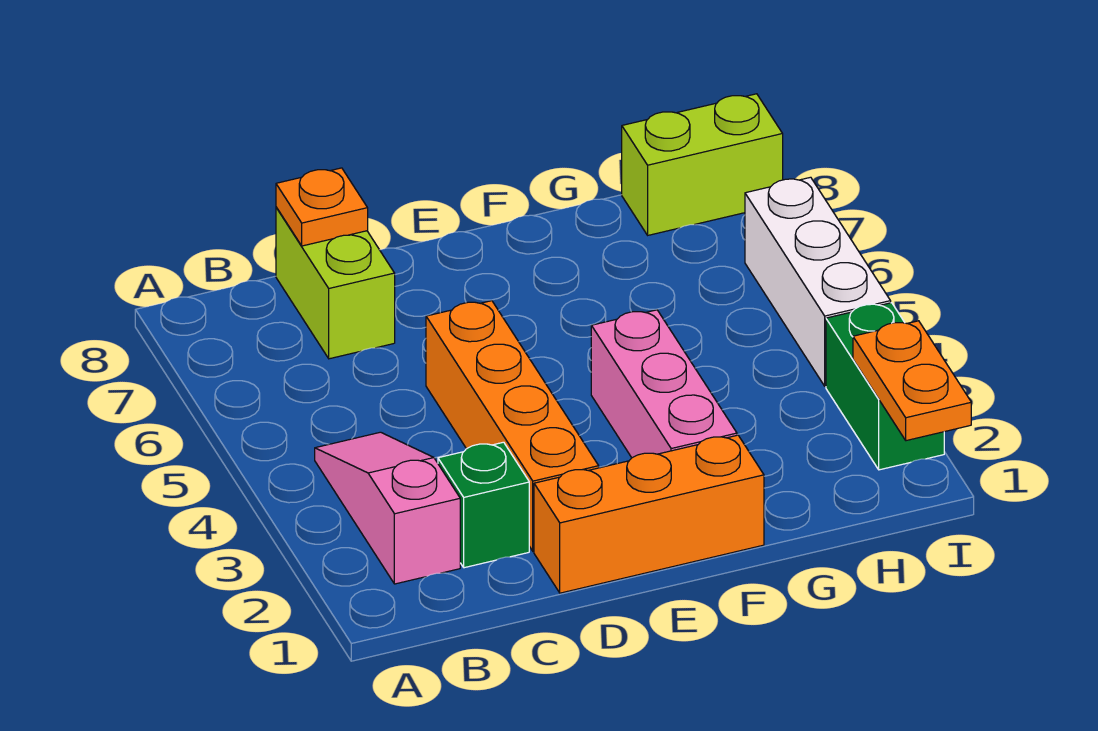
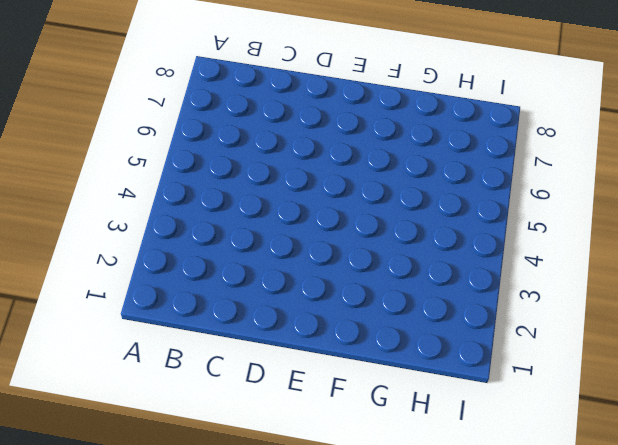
none -> pink slope B2:B4 level 1 top 2
none -> green brick C2 level 1

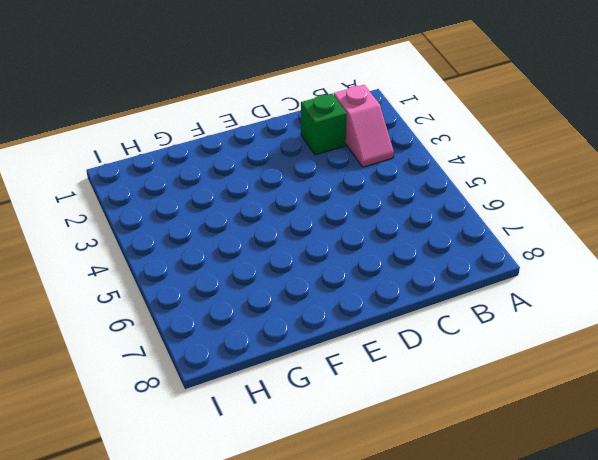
pink slope B2:B3 level 1 top 2 -> pink slope B2:B4 level 1 top 2
none -> lime brick C7:C8 level 1
none -> orange brick D1:F1 level 1

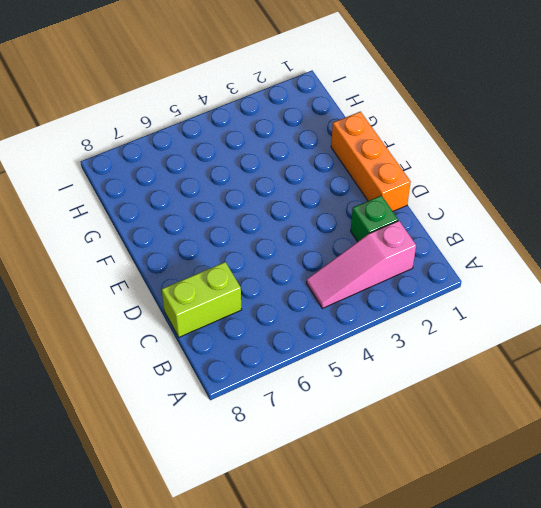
none -> orange brick D2:D5 level 1
none -> pink brick F2:F4 level 1

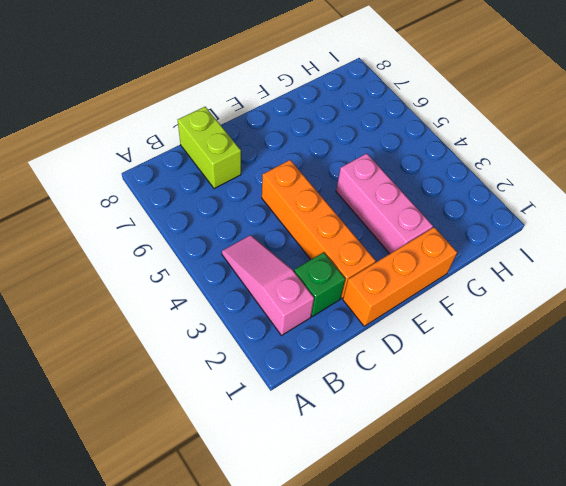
none -> lime brick H8:I8 level 1
none -> green brick I2:I3 level 1

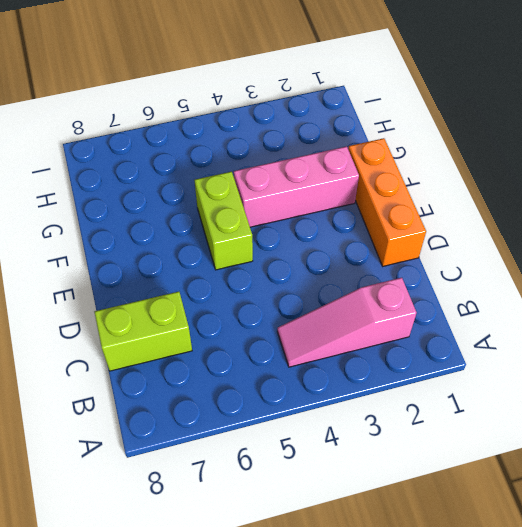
lime brick E5:F5 level 1 -> lime brick H8:I8 level 1
none -> green brick C2 level 1
none -> orange brick D2:D5 level 1

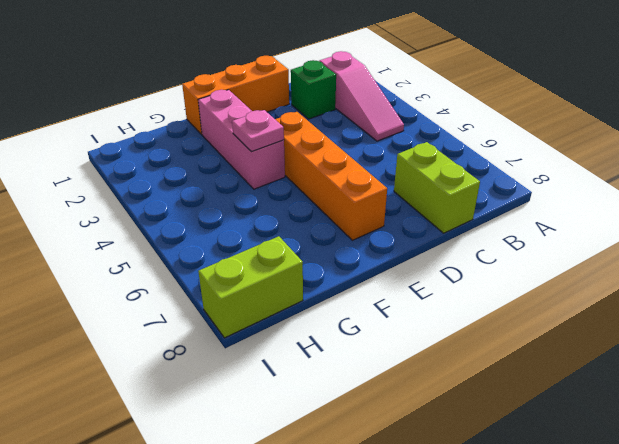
orange brick E4:E7 level 1 -> orange brick D2:D5 level 1
pink plate F4 level 2 -> none
none -> green brick I2:I3 level 1
none -> white brick I4:I6 level 1

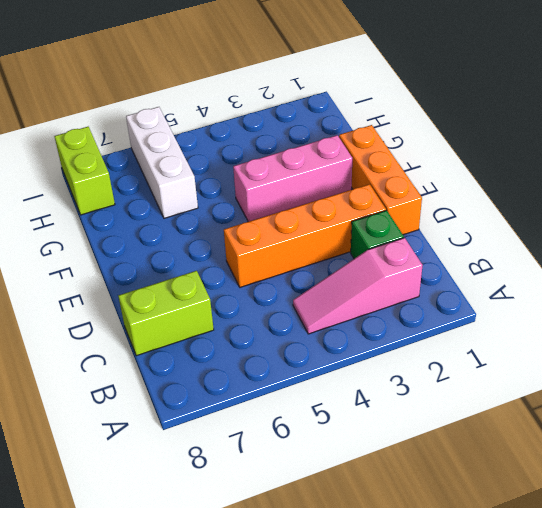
white brick G6:I6 level 1 -> white brick I4:I6 level 1
none -> green brick I2:I3 level 1
none -> orange plate C8 level 2

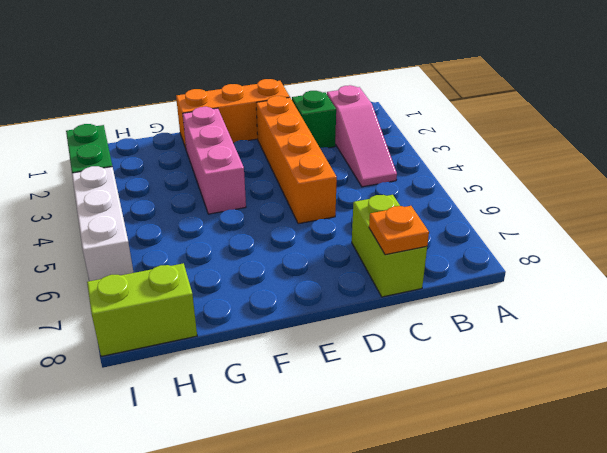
none -> orange plate I1:I2 level 2

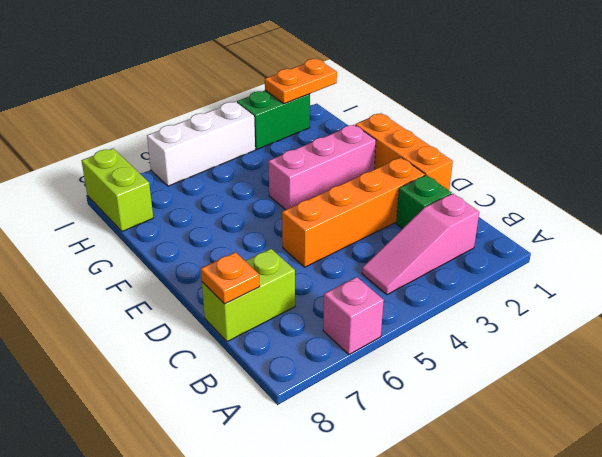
pink brick A6 level 1 -> none

